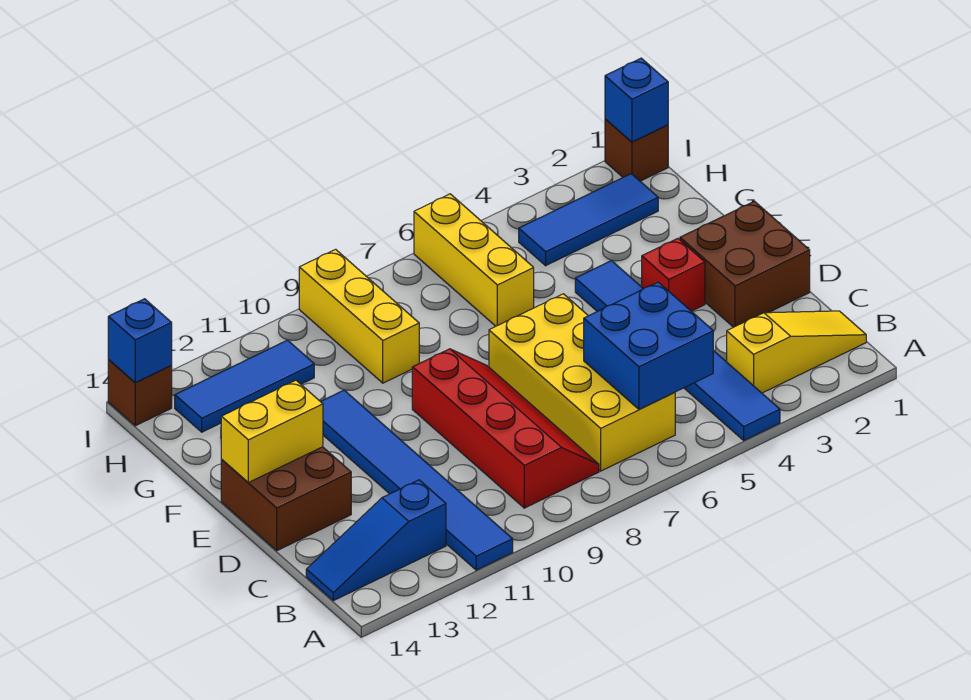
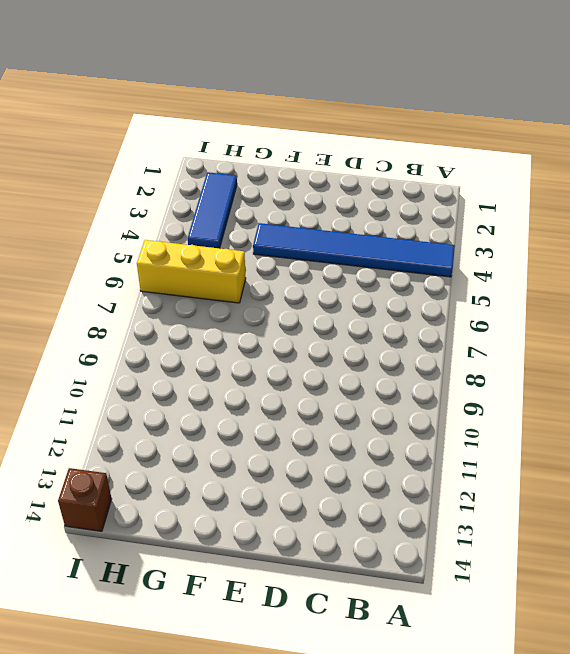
none -> blue tile A11:F11 level 1
none -> yellow slope B1:B3 level 1 top 3
none -> yellow brick B6:E7 level 1

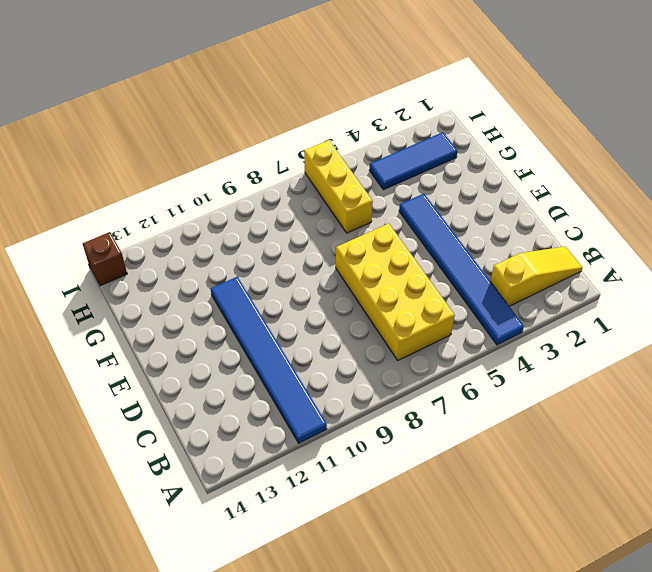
none -> red slope B8:E9 level 1 top 9
none -> blue slope B12:B14 level 1 top 12
none -> brown brick D1:E2 level 1

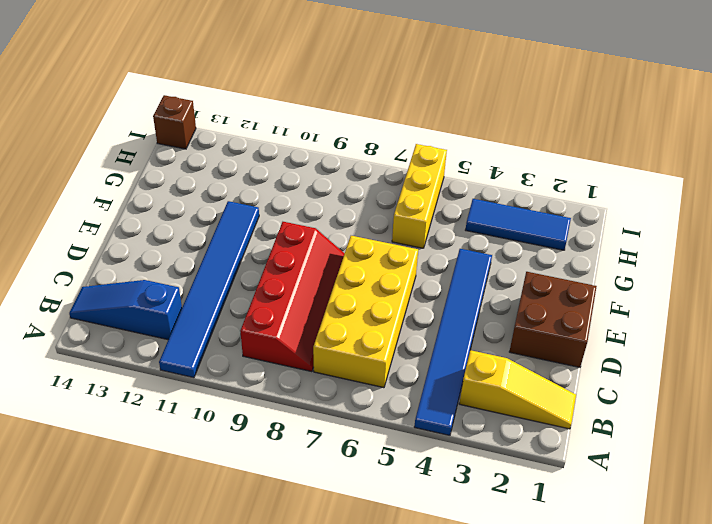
none -> brown brick D13:E14 level 1
none -> red brick E3 level 1
none -> yellow brick G9:I9 level 1

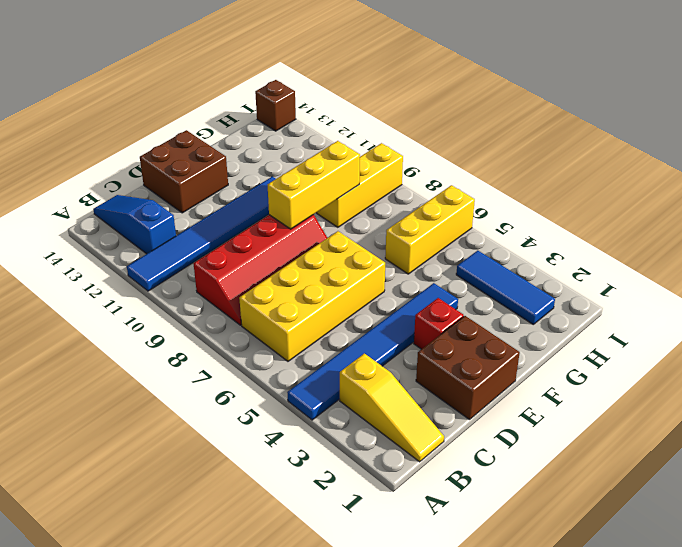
yellow brick E9:G9 level 2 -> none
none -> blue tile H11:H13 level 1
none -> brown brick I1 level 1
none -> blue brick B5:C6 level 2

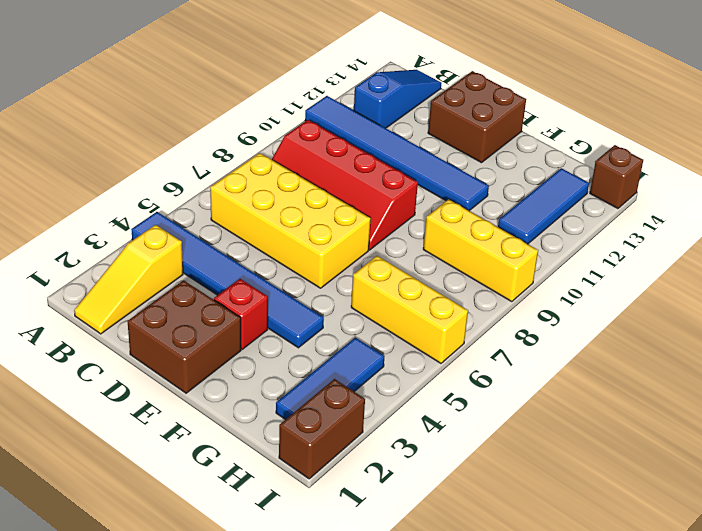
brown brick I1:I2 level 1 -> brown brick I1 level 1
none -> blue brick B5:C6 level 2
none -> yellow brick E13:E14 level 2
none -> blue brick I1 level 2

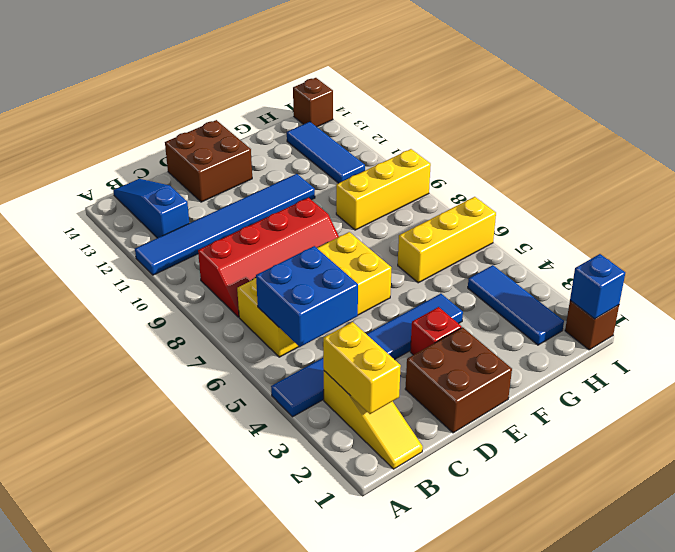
yellow brick B2:B3 level 2 -> yellow brick E13:E14 level 2
none -> blue brick I14 level 2

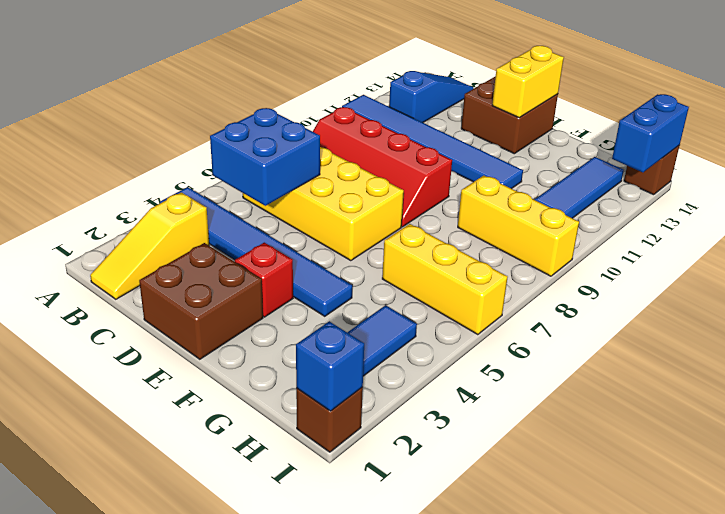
blue brick I13:I14 level 2 -> blue brick I14 level 2

